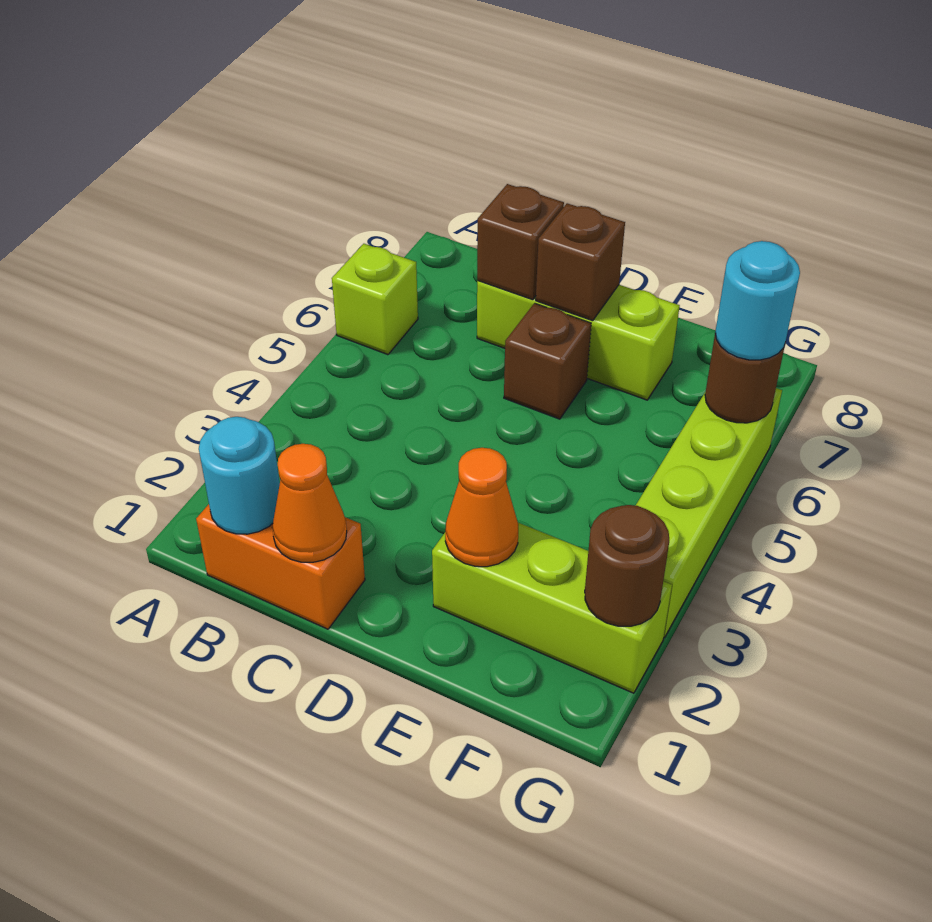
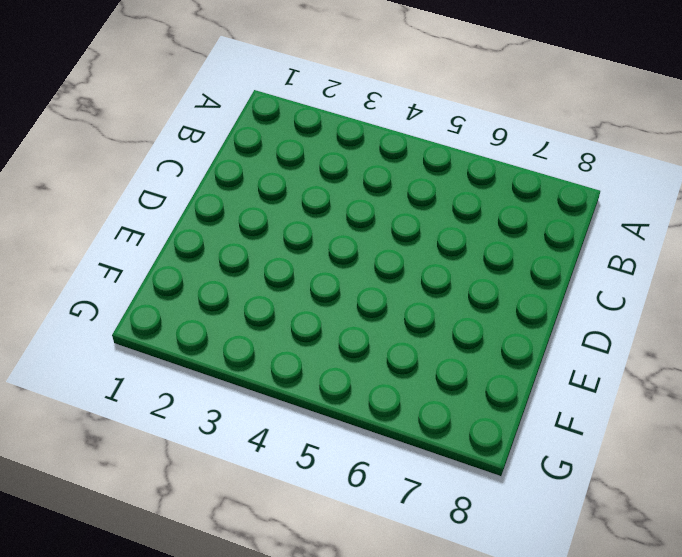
none -> lime brick A6 level 1
none -> orange brick B1:C1 level 1
none -> lime brick C7:E7 level 1

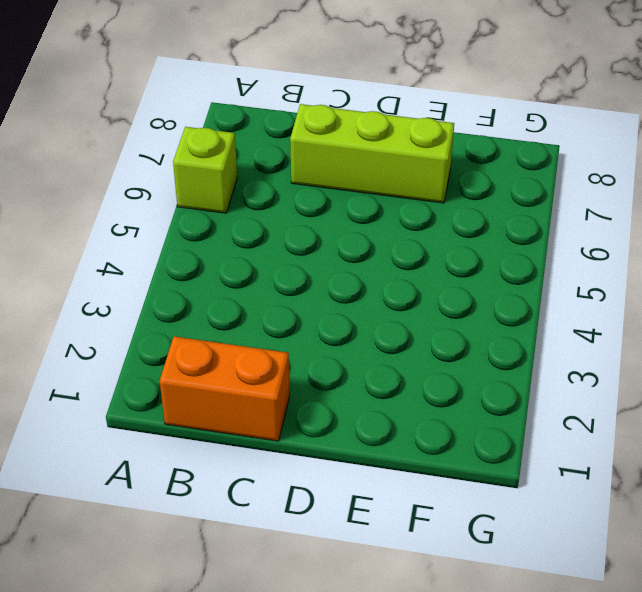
none -> brown brick D6 level 1
none -> lime brick E2:G2 level 1
none -> lime brick G3:G6 level 1

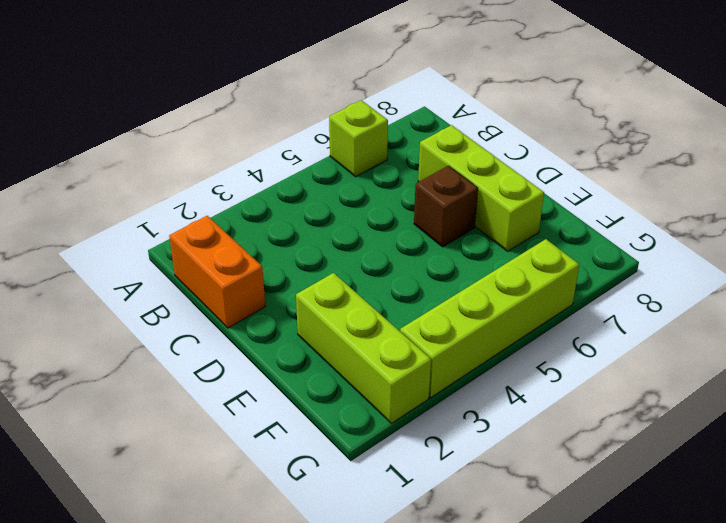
none -> cyan round brick B1 level 2
none -> orange cone C1 level 2
none -> brown brick C7 level 2

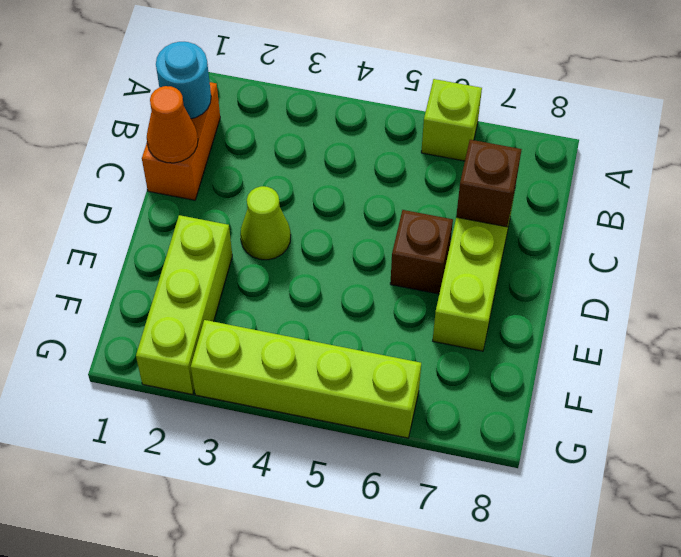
lime cone D3 level 1 -> none
none -> brown brick D7 level 2
none -> orange cone E2 level 2
none -> brown round brick G2 level 2

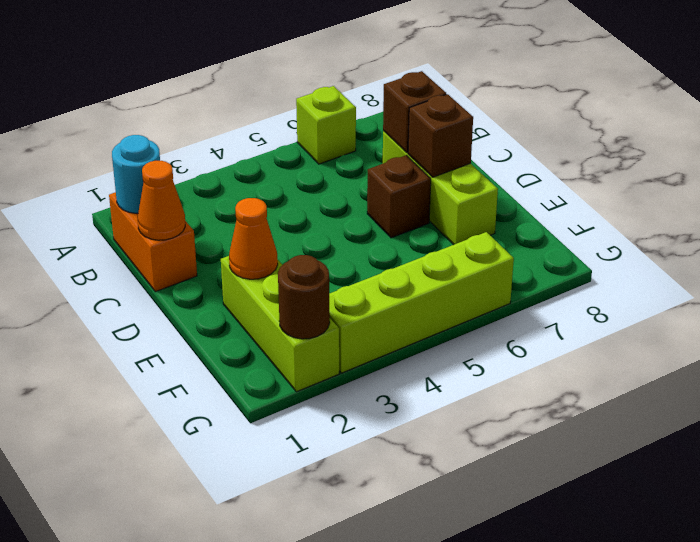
none -> brown round brick G6 level 2
none -> cyan round brick G6 level 3

